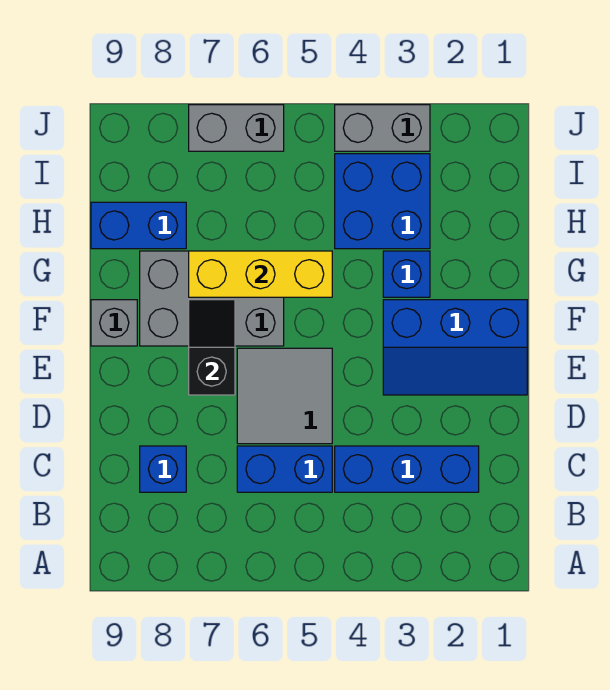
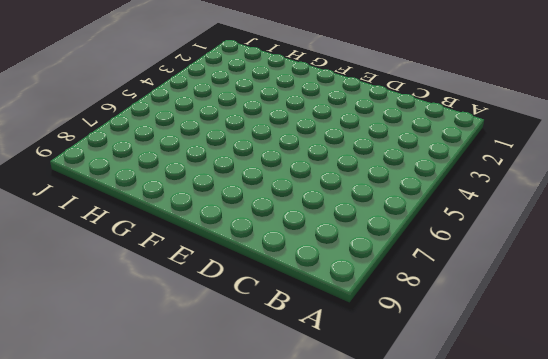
none -> blue brick C2:C4 level 1
none -> blue brick C5:C6 level 1
none -> blue brick C8 level 1

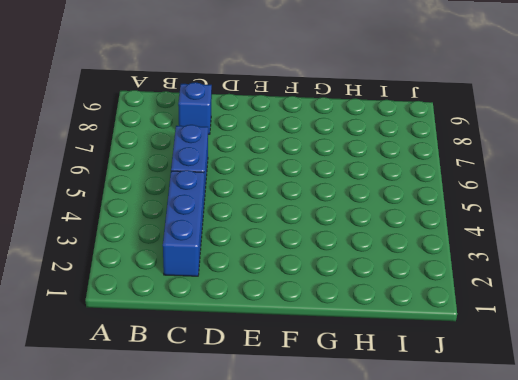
none -> grey tile D5:E6 level 1
none -> blue slope E1:F3 level 1 top F
none -> grey brick F6:G8 level 1

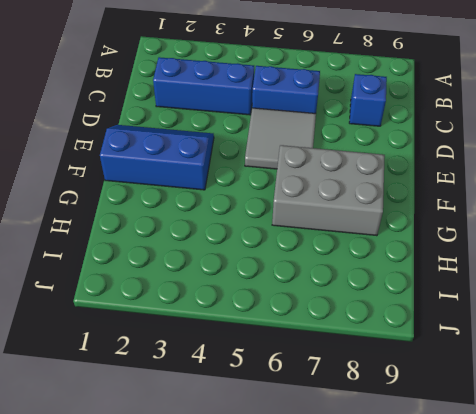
none -> grey brick F9 level 1
none -> blue brick G3 level 1
none -> blue brick H3:I4 level 1

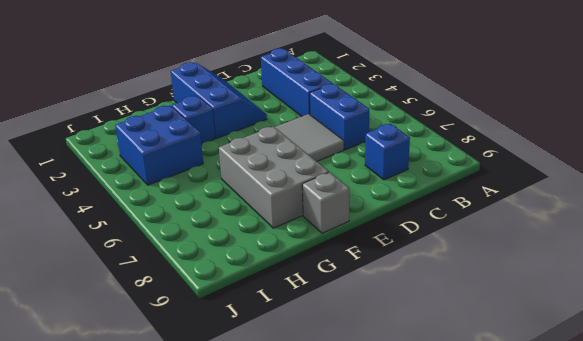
none -> blue brick H8:H9 level 1
none -> grey brick J3:J4 level 1
none -> grey brick J6:J7 level 1

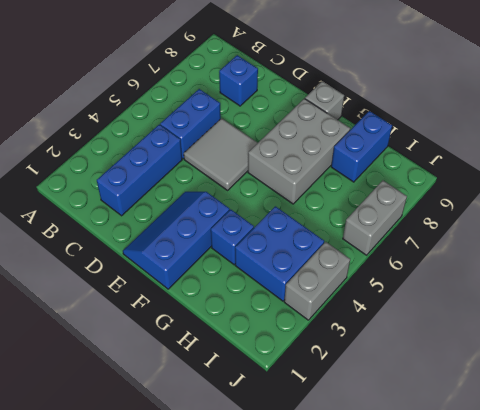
none -> black slope E7:F7 level 2 top E
none -> yellow brick G5:G7 level 2

